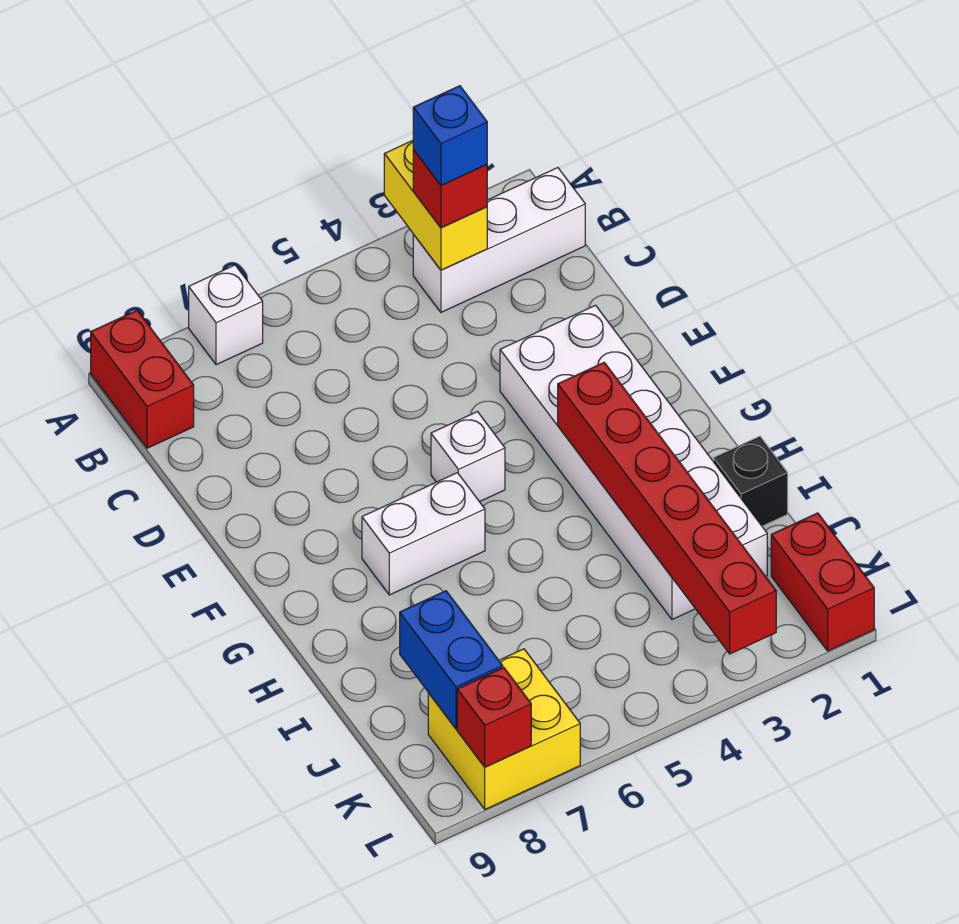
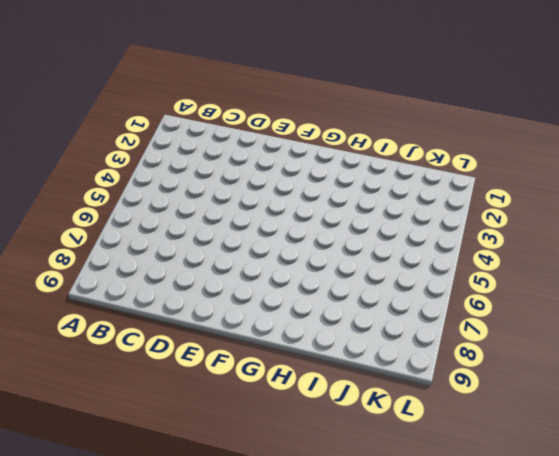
none -> white brick A7 level 1
none -> red brick A9:B9 level 1
none -> white brick B1:B3 level 1

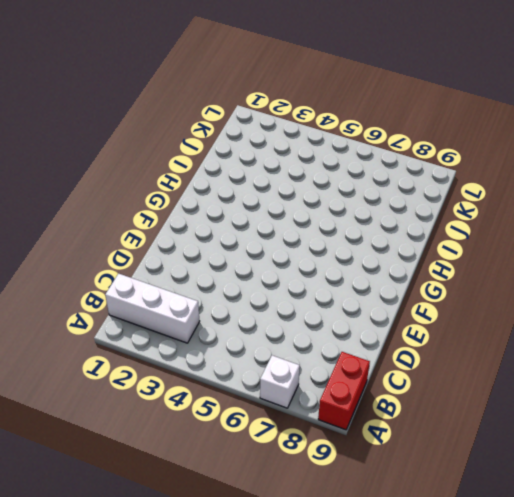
none -> white brick E2:J3 level 1
none -> white brick F5 level 1
none -> white brick G6:G7 level 1

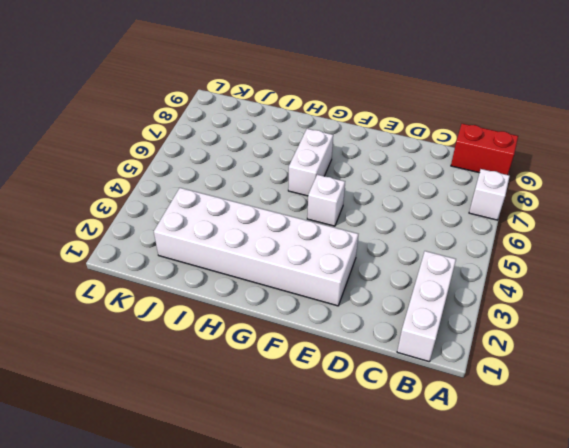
none -> black brick I1 level 1
none -> red brick K1:L1 level 1
none -> yellow brick K7:L8 level 1

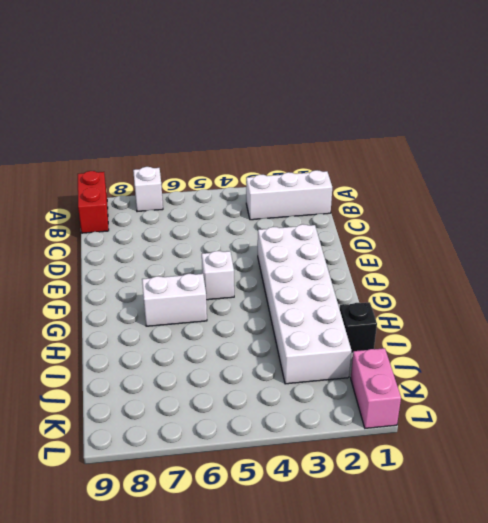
pink brick K1:L1 level 1 -> red brick K1:L1 level 1
none -> yellow brick K7:L8 level 1
none -> yellow brick A3:B3 level 2
none -> red brick G3:L3 level 2

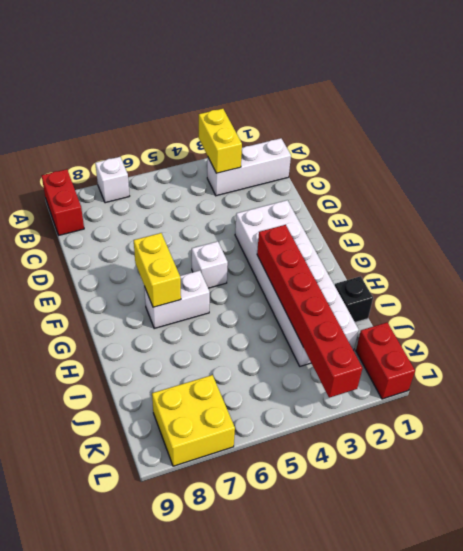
yellow brick F7:G7 level 2 -> none
none -> blue brick J8:K8 level 2
none -> red brick L8 level 2
none -> red brick B3 level 3

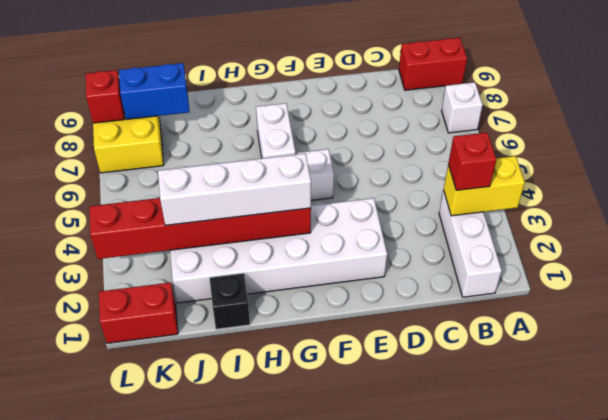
white brick G3:J3 level 3 -> none
none -> blue brick B3 level 4

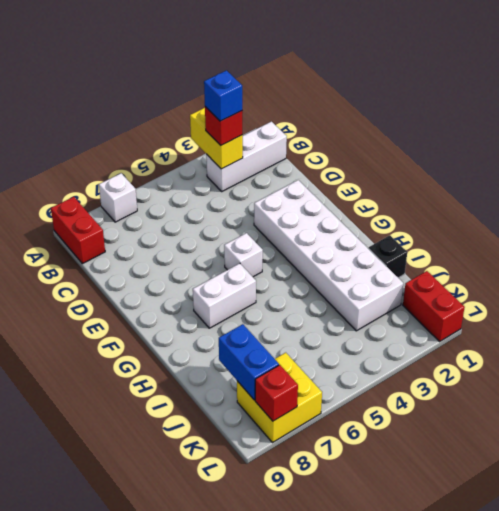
none -> red brick G3:L3 level 2

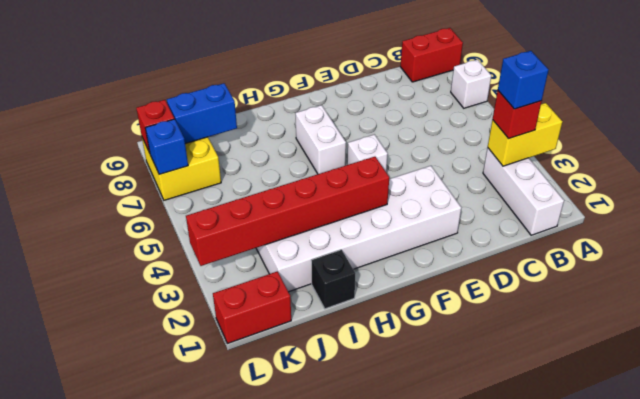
blue brick L7 level 2 -> none

